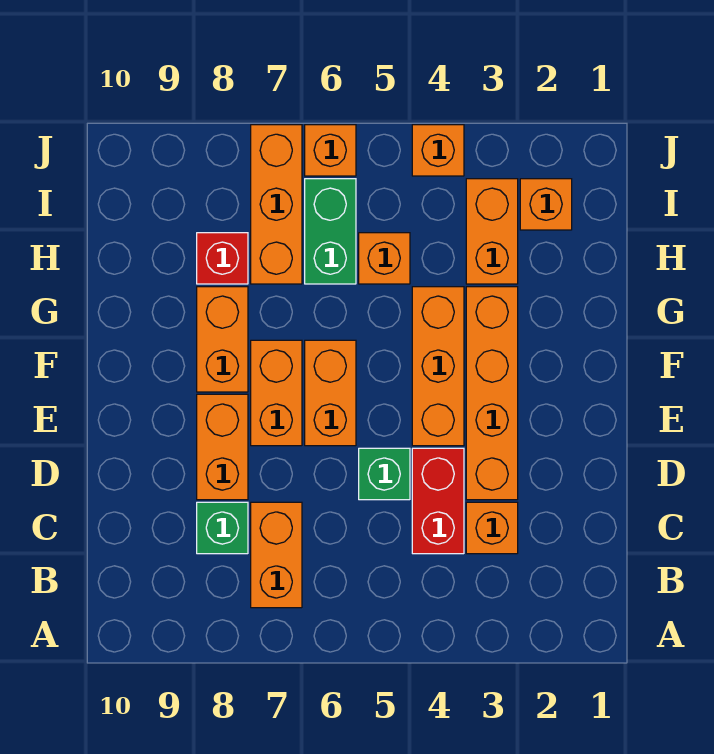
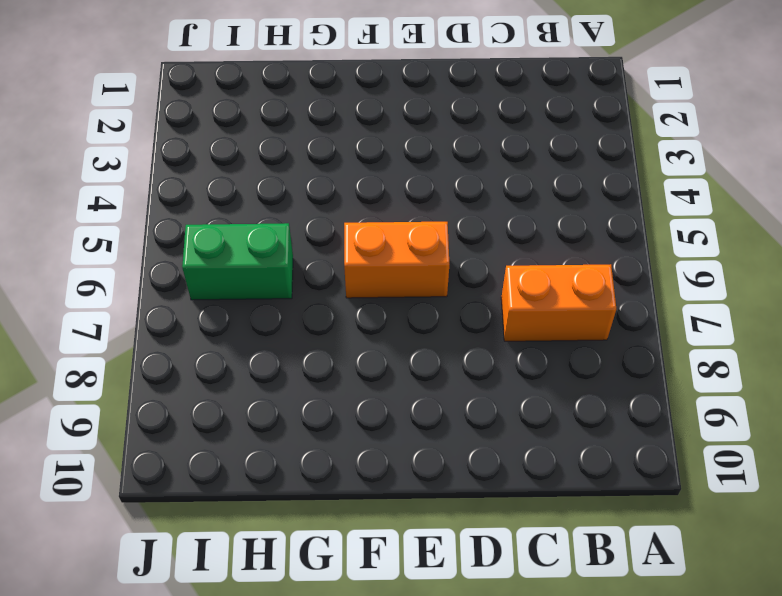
none -> orange brick C3 level 1
none -> red brick C4:D4 level 1
none -> green brick C8 level 1

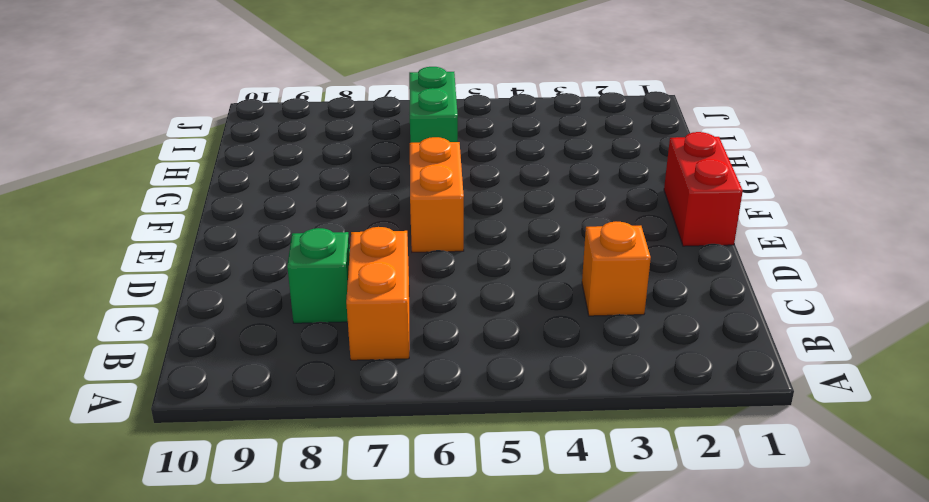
red brick E1:F1 level 1 -> red brick C4:D4 level 1
none -> orange brick D3:G3 level 1
none -> green brick D5 level 1
none -> orange brick D8:E8 level 1

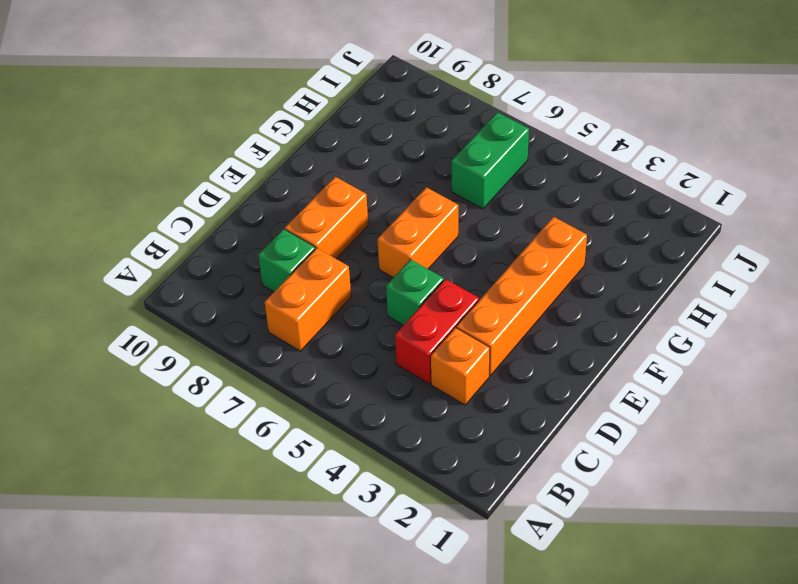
none -> orange brick E4:G4 level 1
none -> orange brick E7:F7 level 1
none -> orange brick F8:G8 level 1

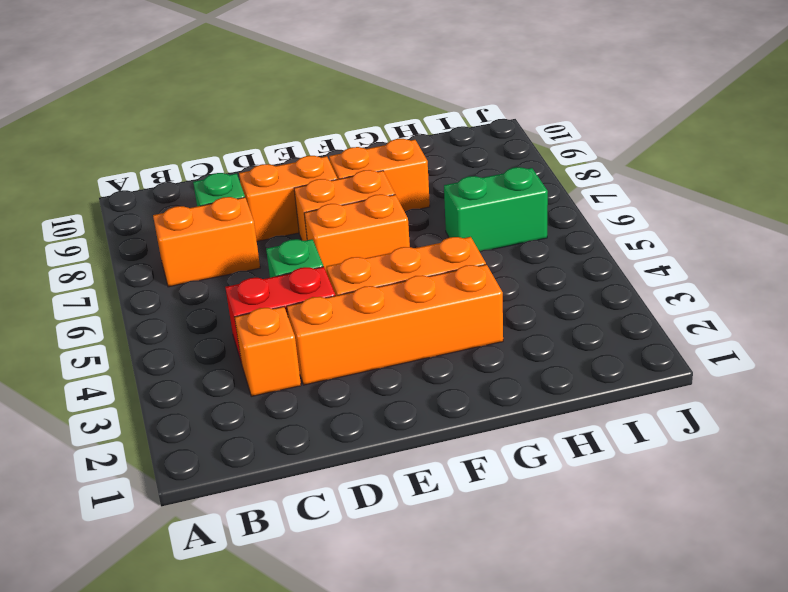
none -> orange brick H3:I3 level 1
none -> orange brick H5 level 1
none -> orange brick H7:J7 level 1

